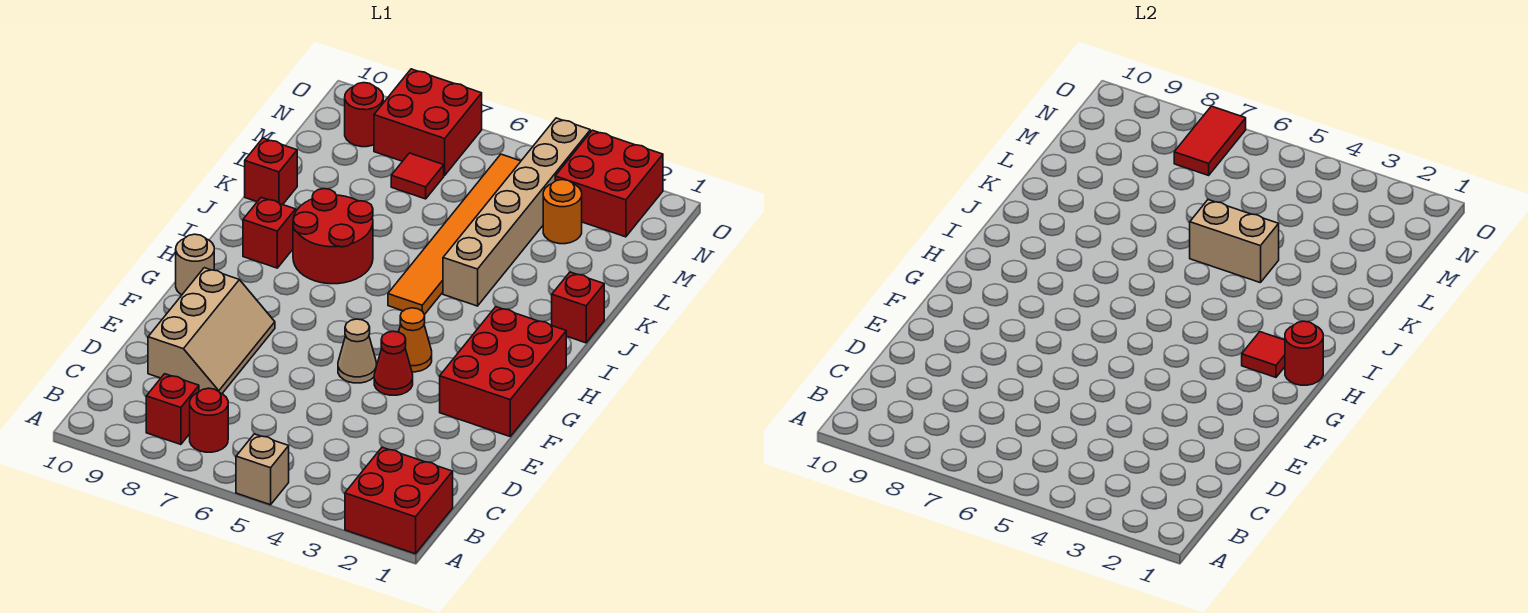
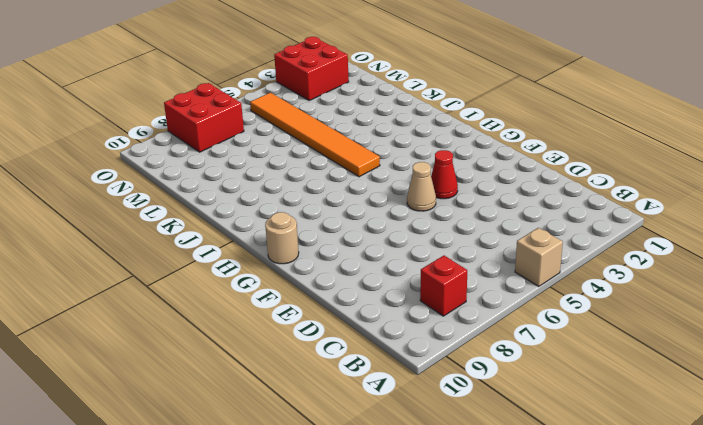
none -> red brick A1:B2 level 1
none -> red round brick B7 level 1
none -> tan slope D8:F9 level 1 top 9

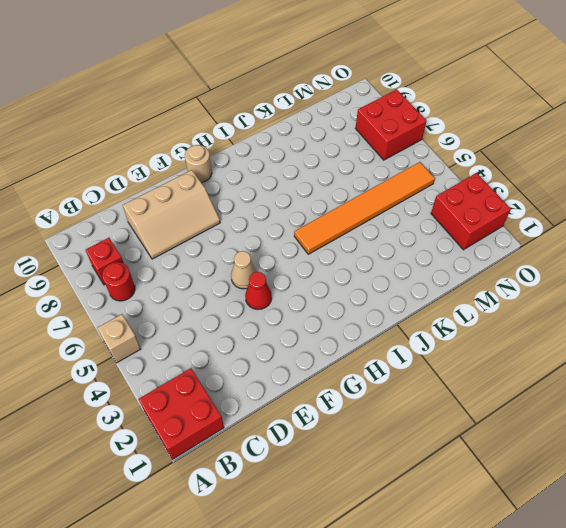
none -> red brick F1:H2 level 1
none -> orange cone G4 level 1
none -> red round brick I7:J8 level 1

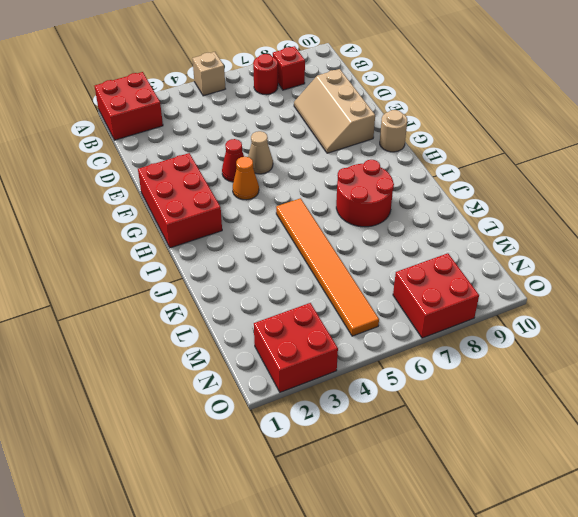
none -> red brick I9 level 1
none -> red brick J1 level 1
none -> tan brick J4:O4 level 1

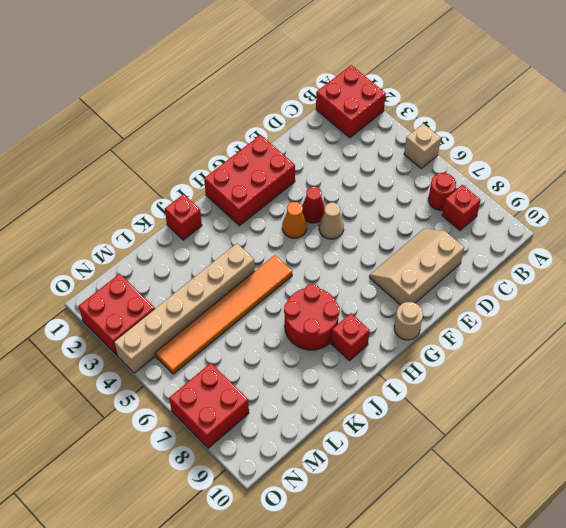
none -> red brick K10 level 1
none -> orange round brick M3 level 1
none -> red tile M7 level 1

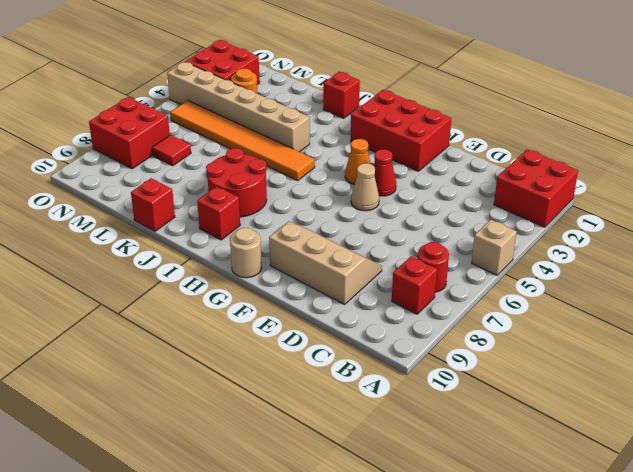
none -> red round brick N9 level 1
none -> red round brick H1 level 2
none -> red tile H2 level 2

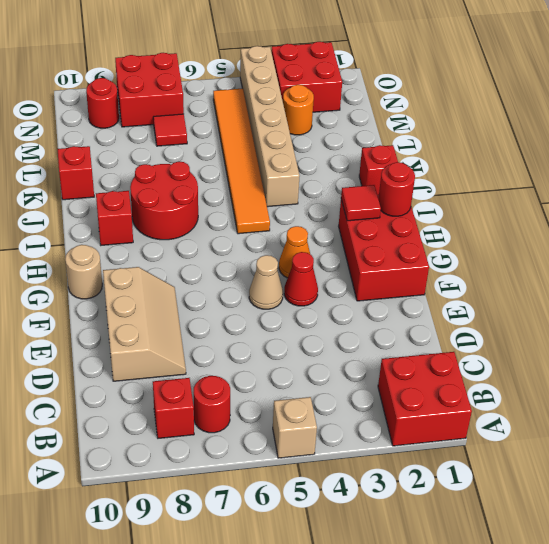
none -> tan brick K4:K5 level 2
none -> red tile N7:O7 level 2

